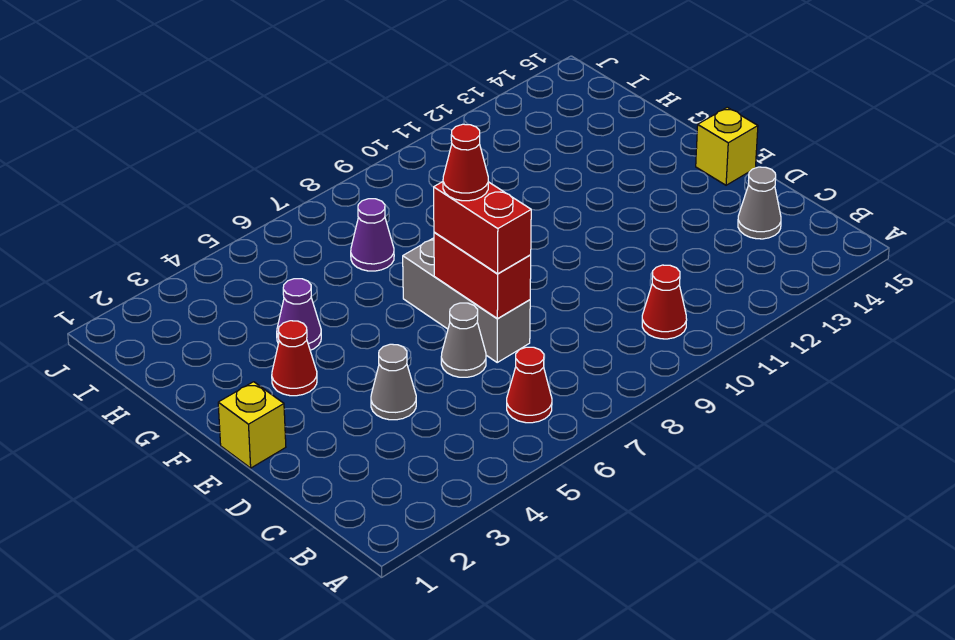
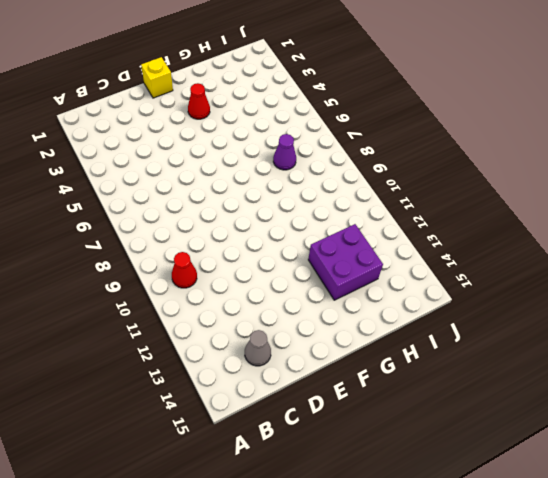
purple brick G12:H13 level 1 -> none
none -> red cone B6 level 1
none -> grey cone D4 level 1
none -> grey cone D6 level 1

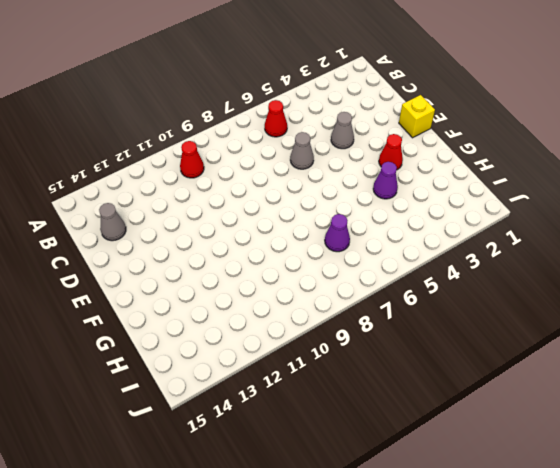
none -> grey brick D7:F7 level 1
none -> yellow brick E15 level 1
none -> red brick D7:E7 level 2

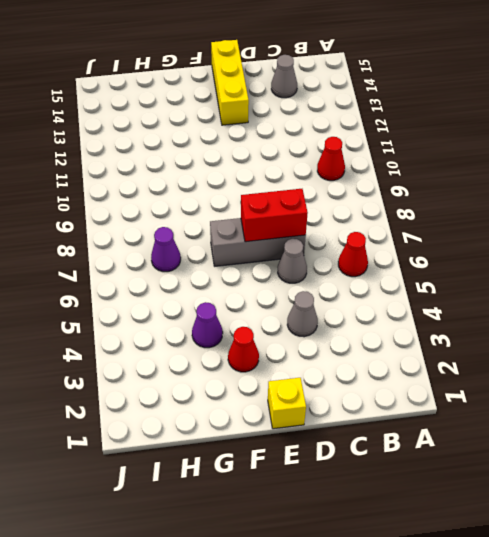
yellow brick E13:E15 level 1 -> yellow brick E15 level 1
none -> red brick D7:E7 level 3
none -> red cone E7 level 4

